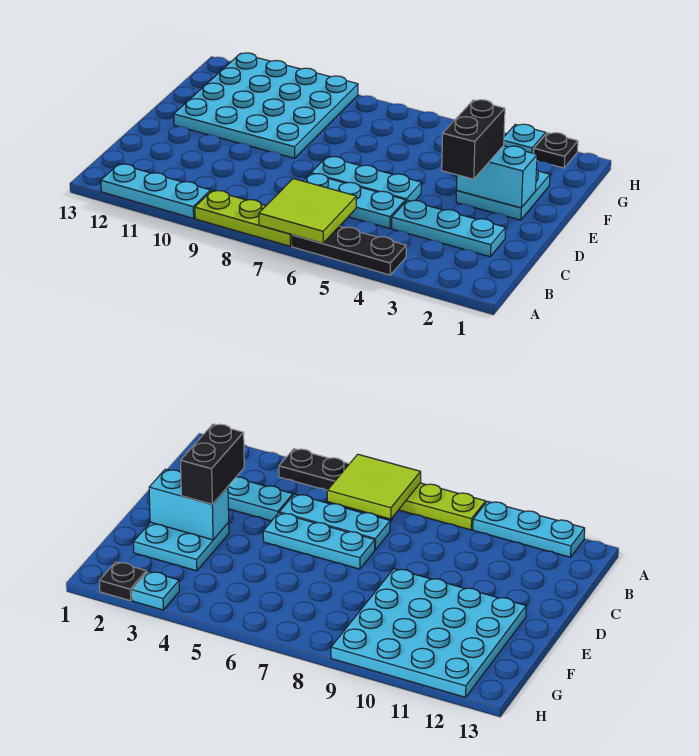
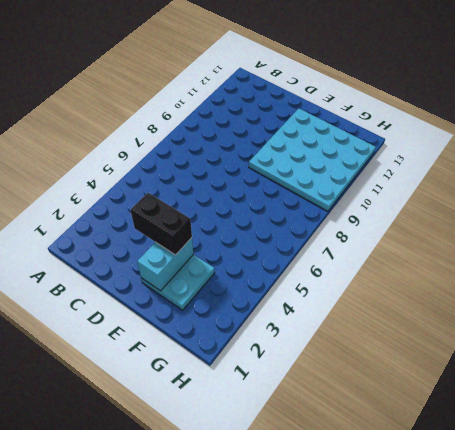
none -> black plate A4:A6 level 1
none -> lime plate A7:A9 level 1
none -> cyan plate A10:A12 level 1

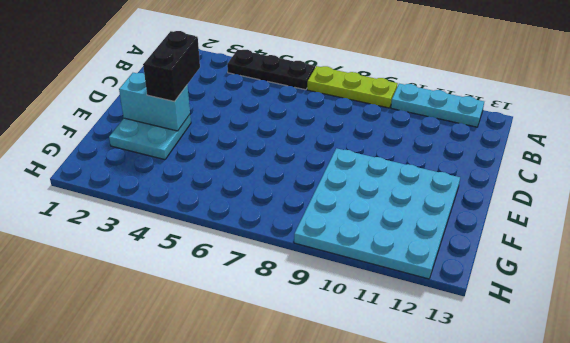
none -> cyan plate C2:C4 level 1
none -> cyan plate C5:C7 level 1
none -> cyan plate D5:D7 level 1

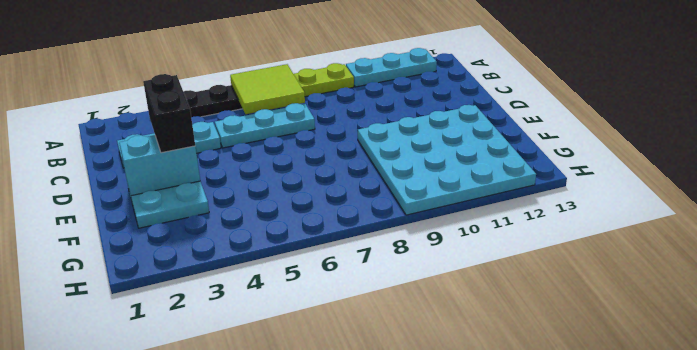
none -> cyan plate D5:D7 level 1
none -> black plate H2 level 1
none -> cyan plate H3 level 1

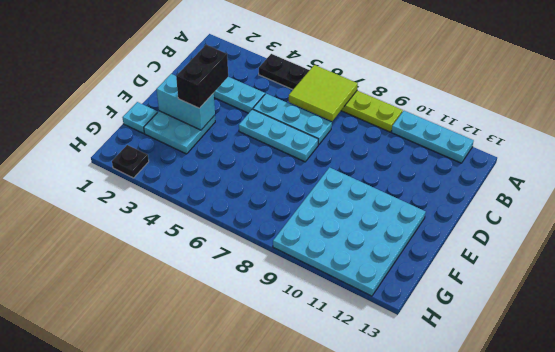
cyan plate F1 level 1 -> cyan plate H3 level 1

